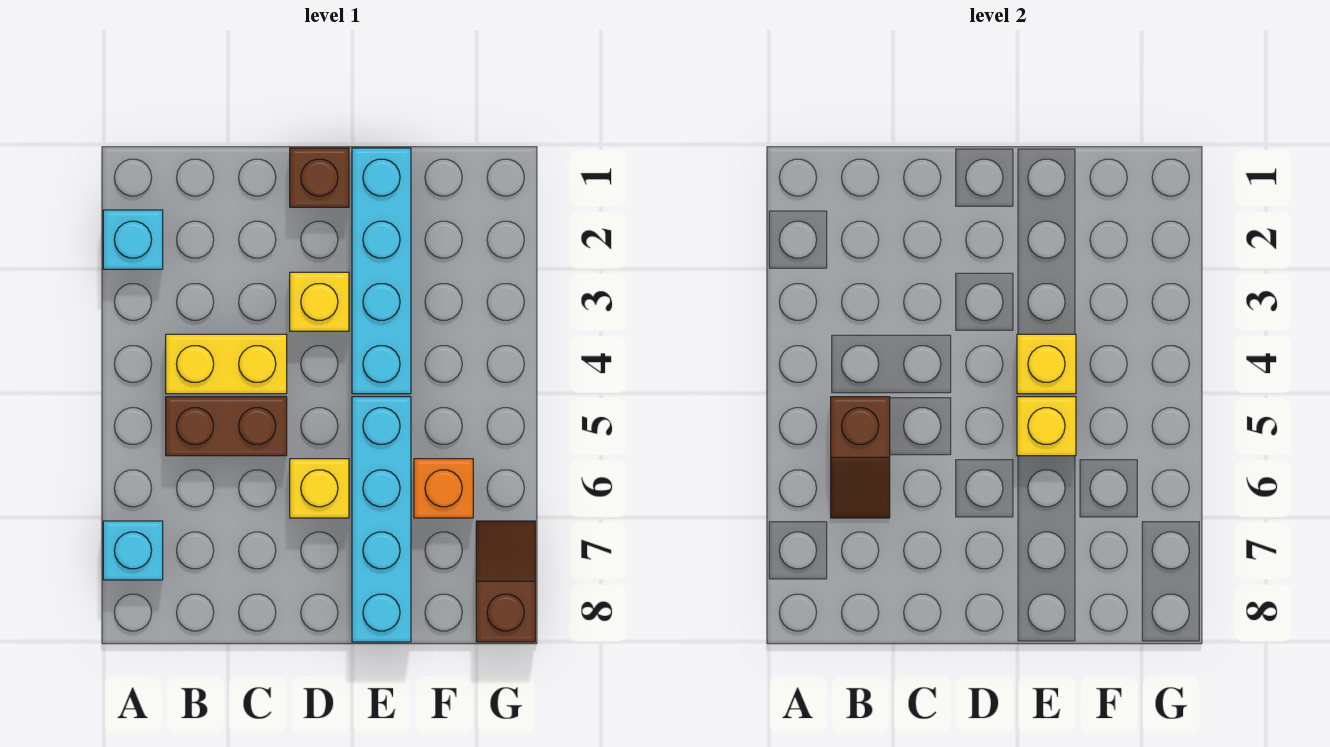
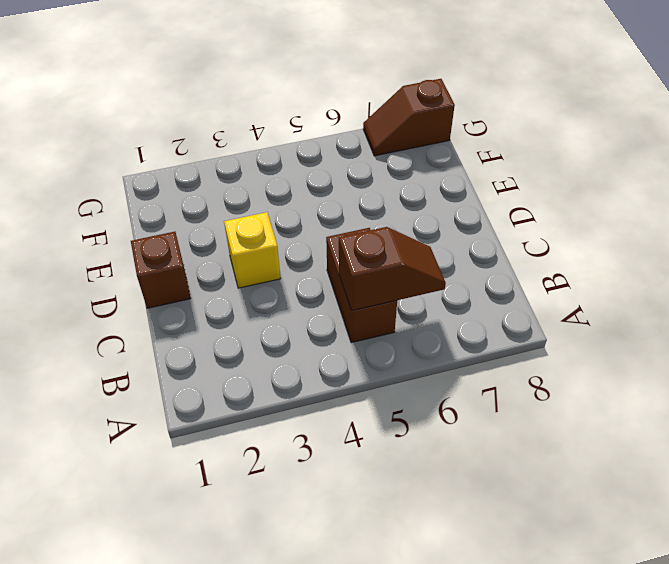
none -> cyan brick A2 level 1
none -> cyan brick A7 level 1
none -> yellow brick B4:C4 level 1

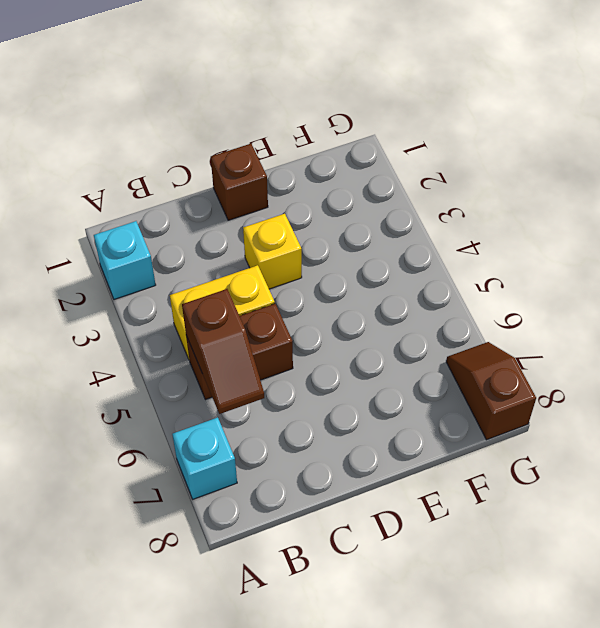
none -> yellow brick D6 level 1
none -> cyan brick E1:E4 level 1
none -> cyan brick E5:E8 level 1

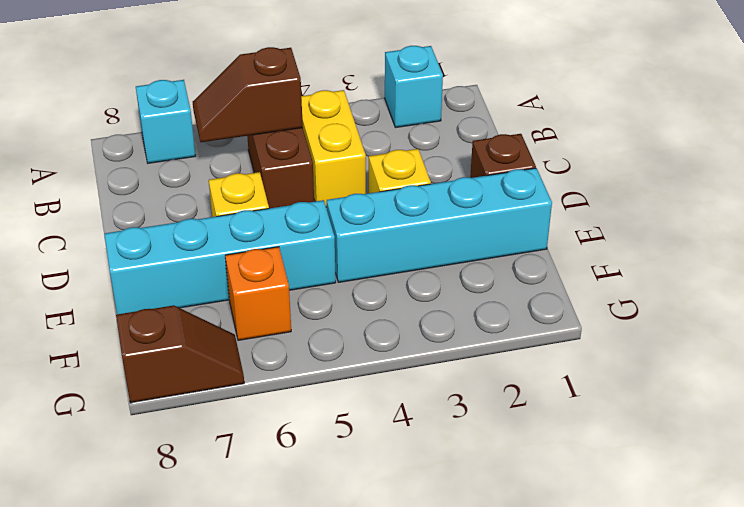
none -> yellow brick E4 level 2
none -> yellow brick E5 level 2

